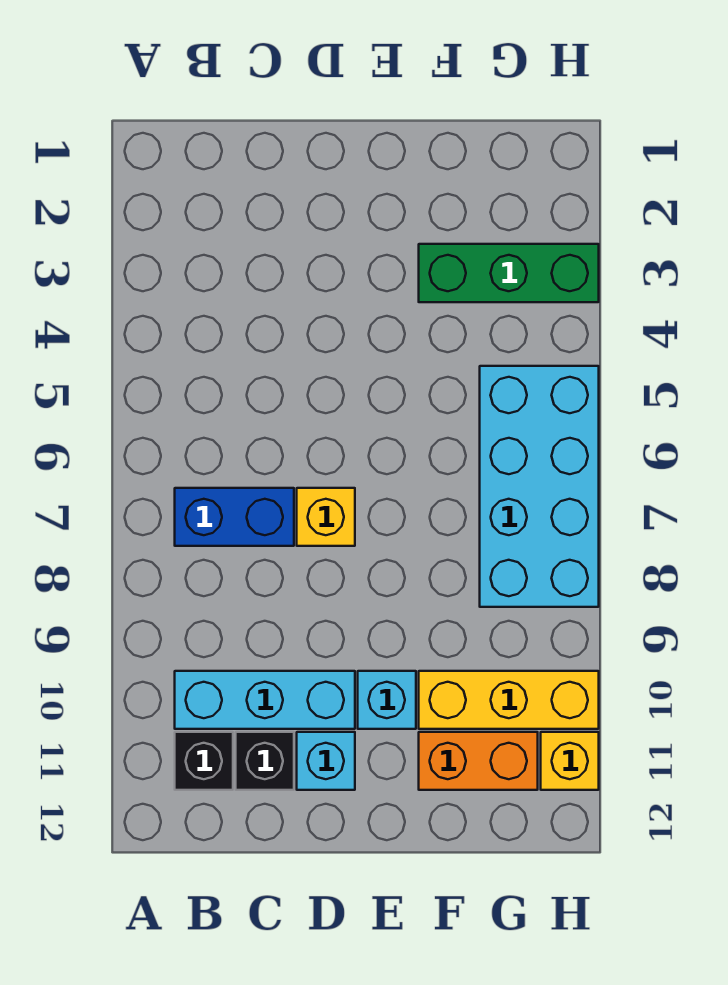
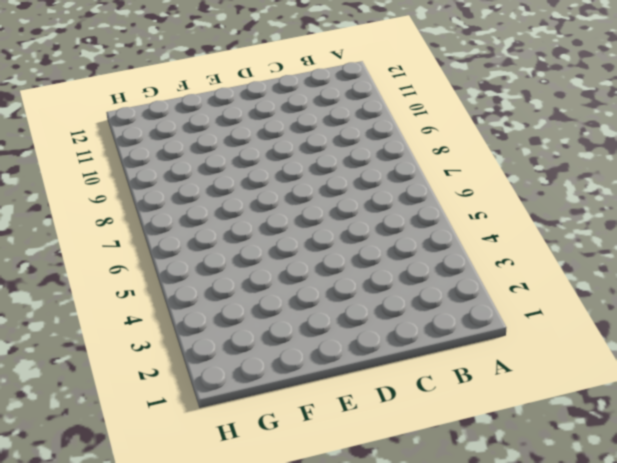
none -> blue brick B7:C7 level 1
none -> cyan brick B10:D10 level 1
none -> black brick B11 level 1

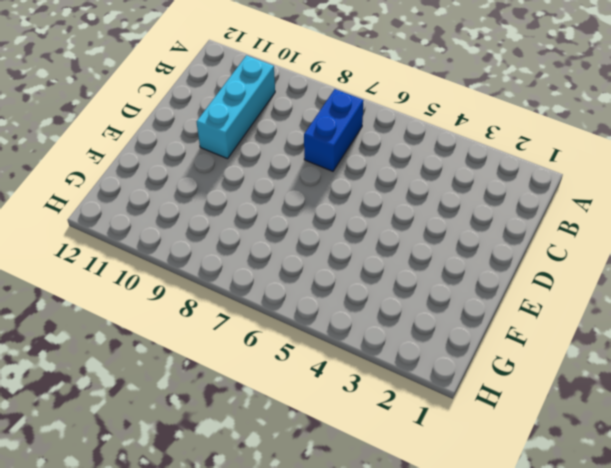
none -> black brick B11 level 1
none -> black brick C11 level 1
none -> yellow brick D7 level 1

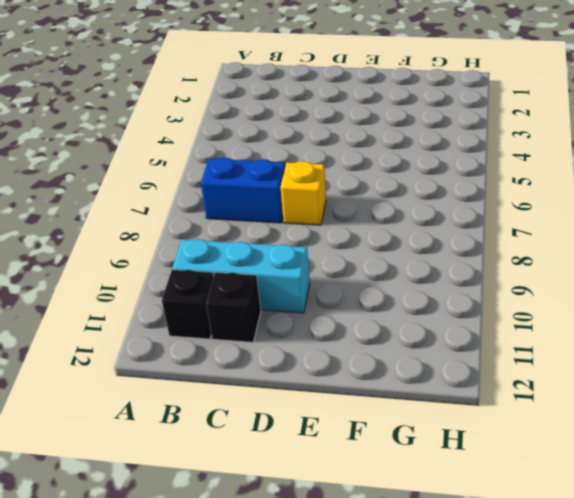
none -> cyan brick D11 level 1
none -> cyan brick E10 level 1
none -> green brick F3:H3 level 1

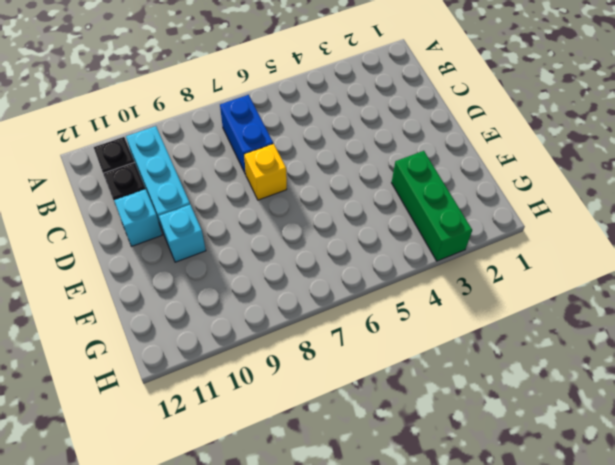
none -> yellow brick F10:H10 level 1
none -> orange brick F11:G11 level 1
none -> cyan brick G5:H8 level 1

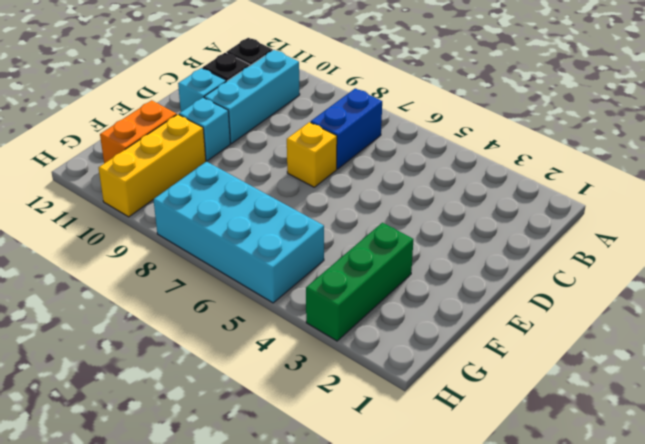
none -> yellow brick H11 level 1

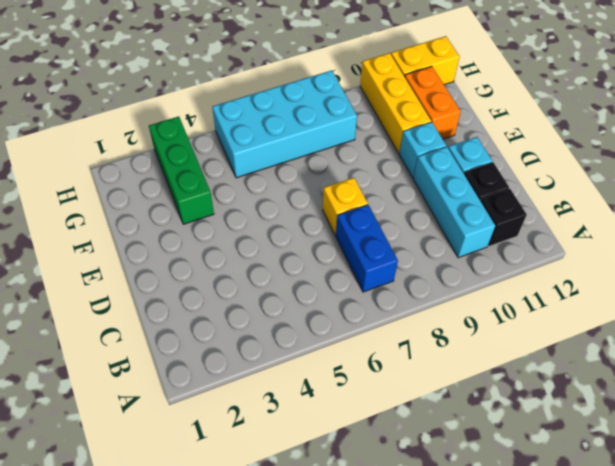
yellow brick H11:H12 level 1 -> yellow brick H11 level 1

